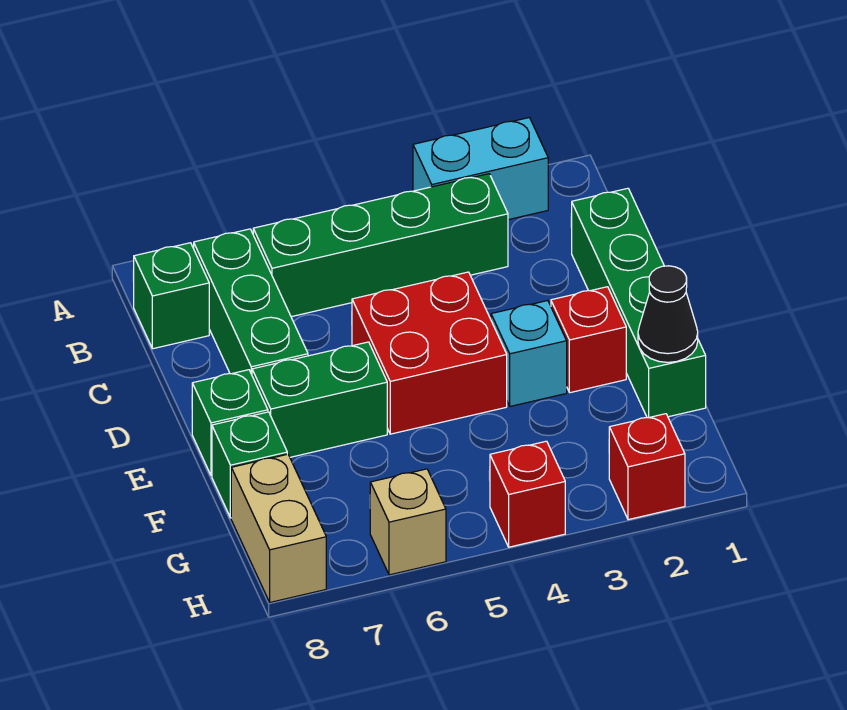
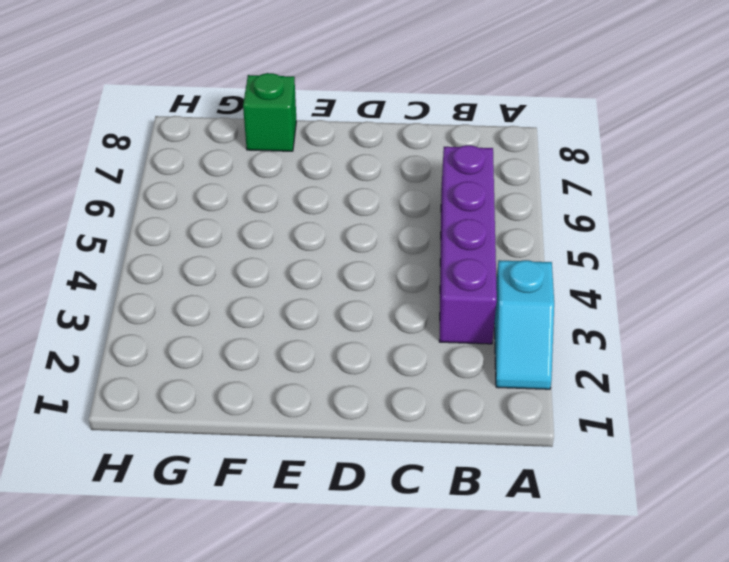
cyan slope A2:A3 level 1 top 3 -> cyan brick A2:A3 level 1
purple brick B3:B6 level 1 -> green brick B3:B6 level 1
none -> green brick B7:D7 level 1
none -> green brick B8 level 1
none -> green brick C1:F1 level 1

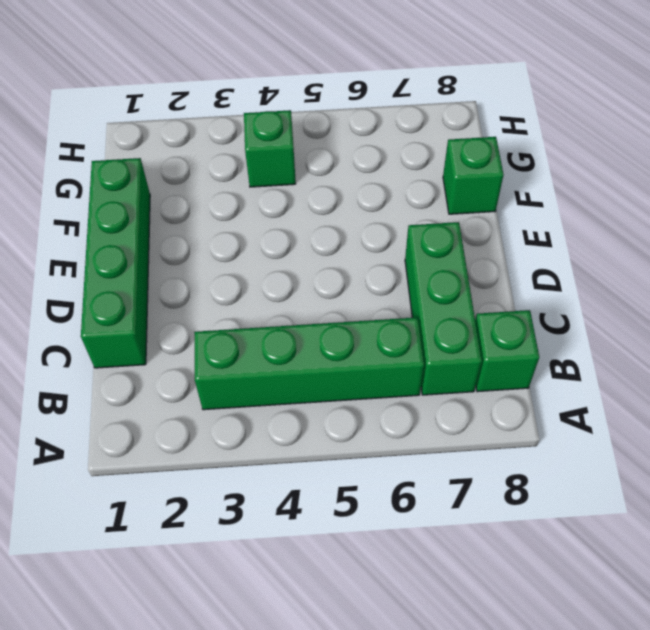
green brick G4 level 1 -> green brick E8 level 1
none -> cyan brick A2:A3 level 1
none -> red brick D4:E5 level 1
none -> red brick E2 level 1

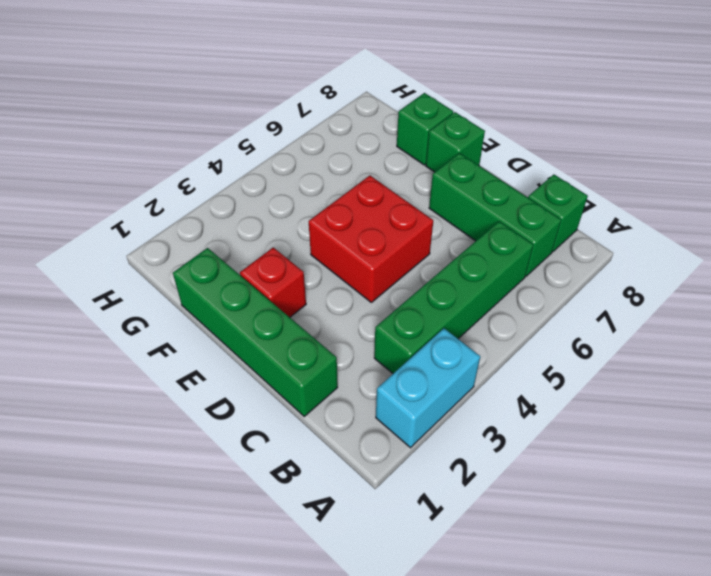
none -> cyan brick E3 level 1
none -> green brick E6:E7 level 1
none -> tan brick G8:H8 level 1

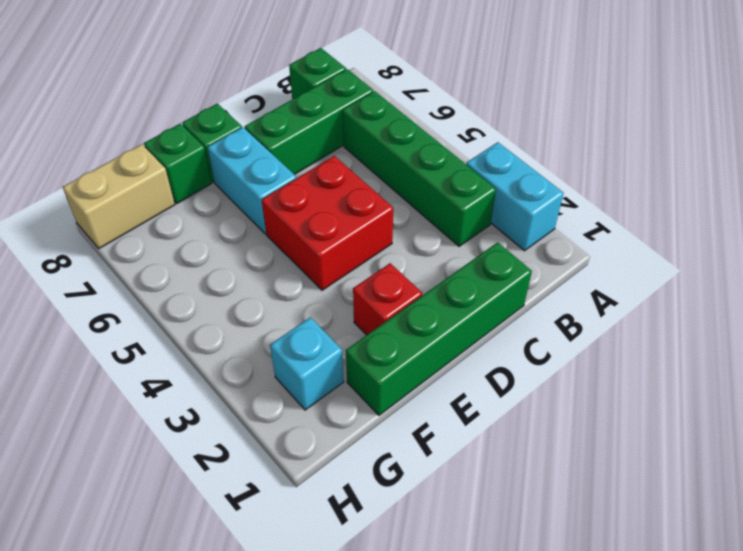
cyan brick E6:E7 level 1 -> green brick E6:E7 level 1
cyan brick G2 level 1 -> cyan brick E3 level 1
none -> red brick H2 level 1
none -> red brick H4 level 1
none -> tan brick H6 level 1

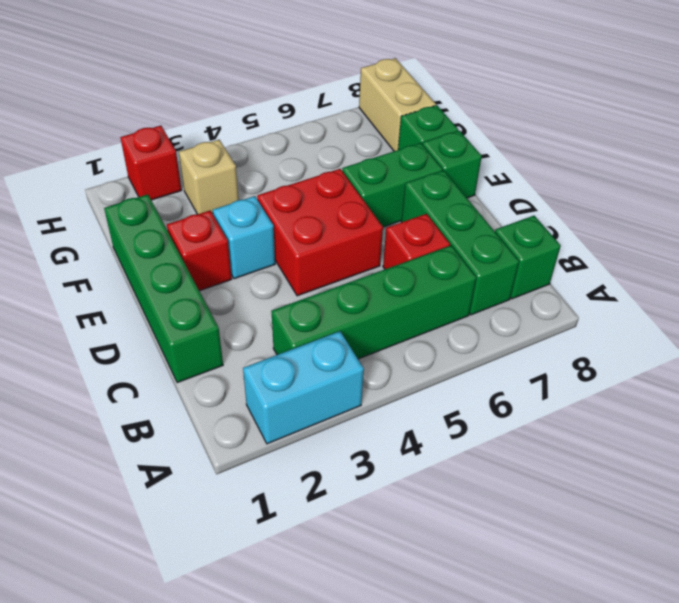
red brick C6 level 1 -> red brick H4 level 1
tan brick G3 level 1 -> tan brick H6 level 1
none -> black cone F1 level 2

